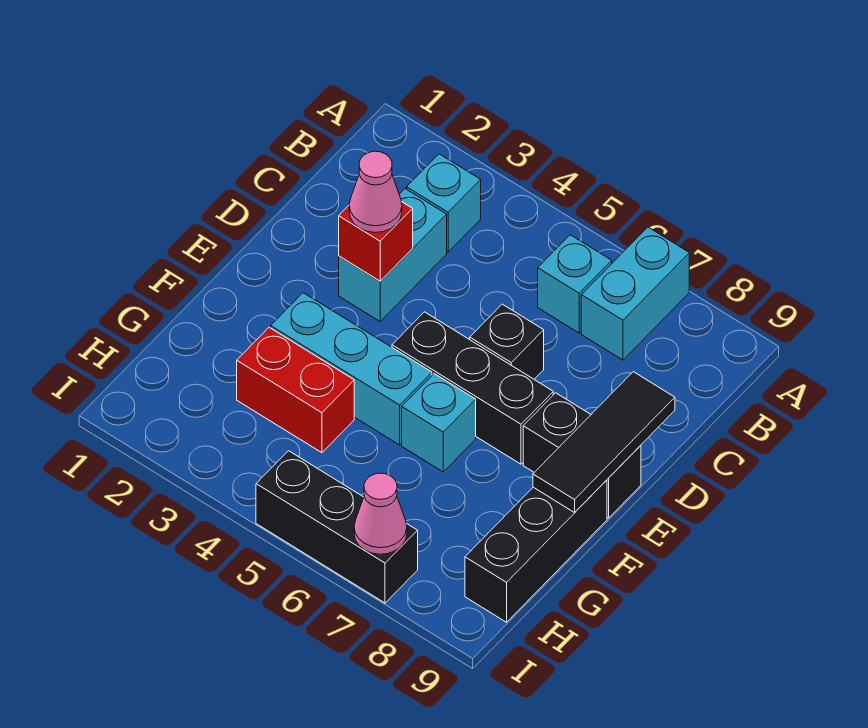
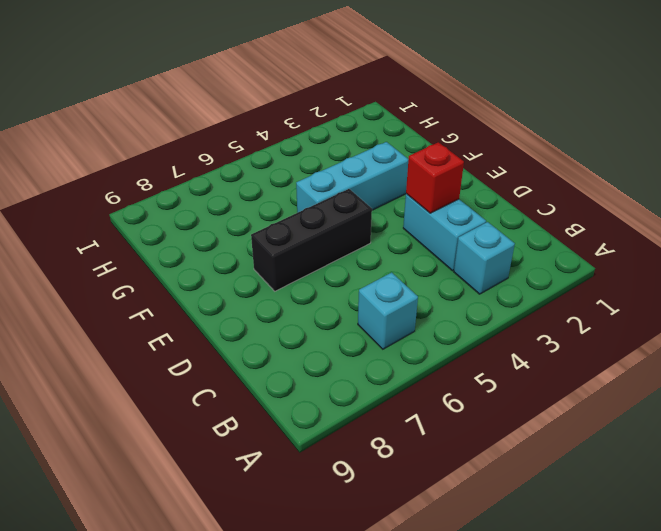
none -> cyan brick A7:B7 level 1
none -> black brick D6 level 1
none -> black brick E8:E9 level 1

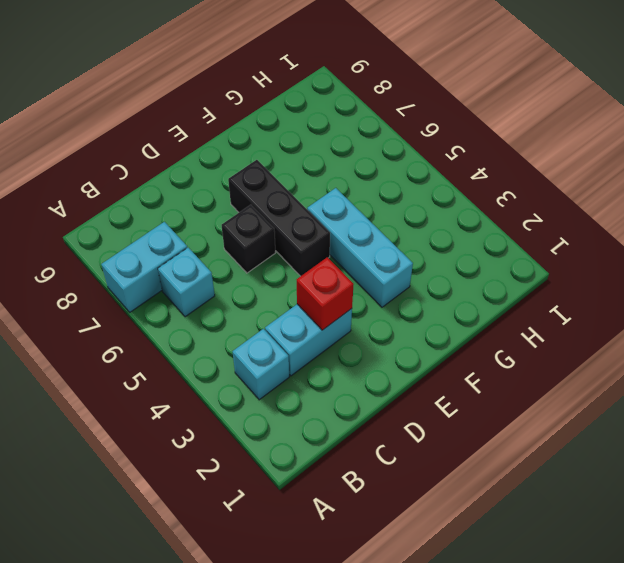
none -> black brick E8:E9 level 1
none -> cyan brick F6 level 1
none -> black brick F9:H9 level 1

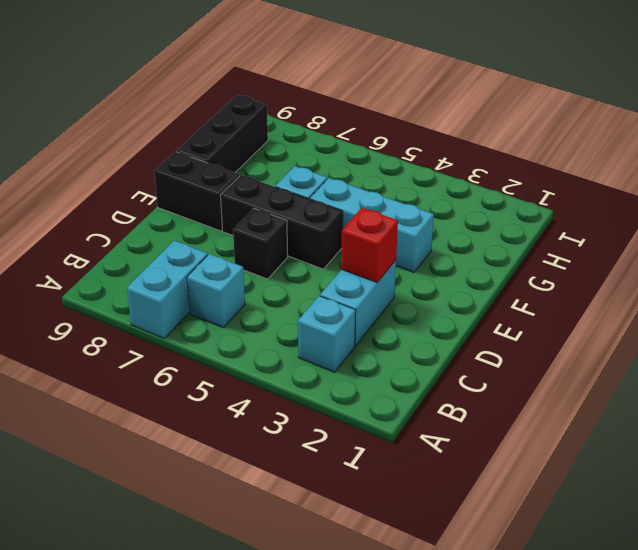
none -> red brick G3:G4 level 1
none -> black brick I5:I7 level 1
none -> black tile D9:F9 level 2

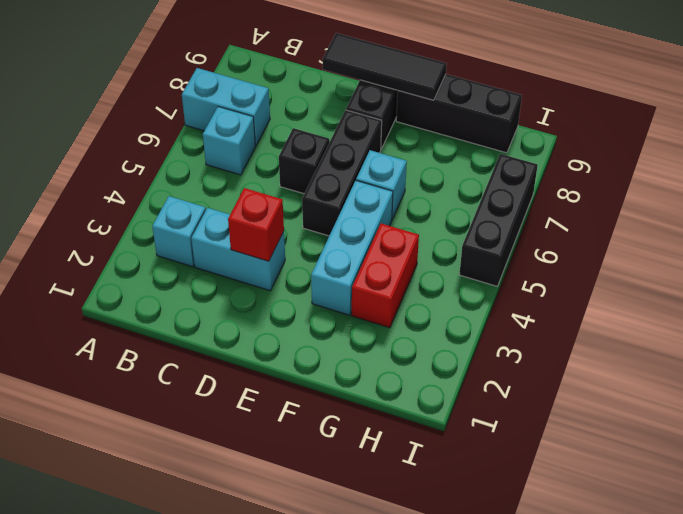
none -> pink cone I7 level 2
none -> pink cone D3 level 3

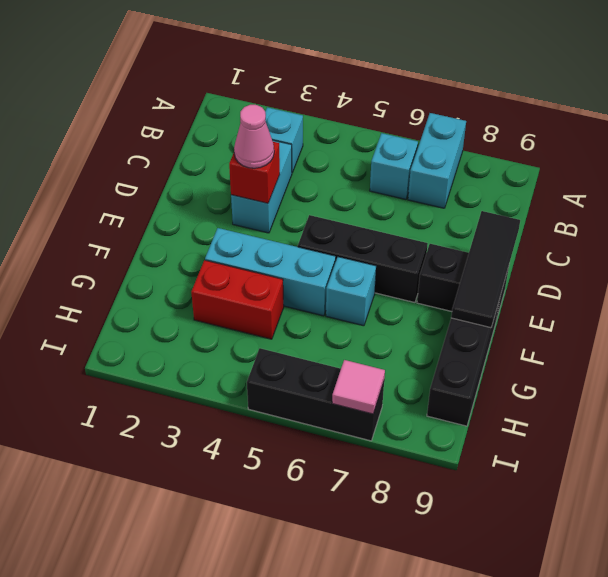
pink tile I7 level 2 -> pink cone I7 level 2
none -> black brick D6 level 1

